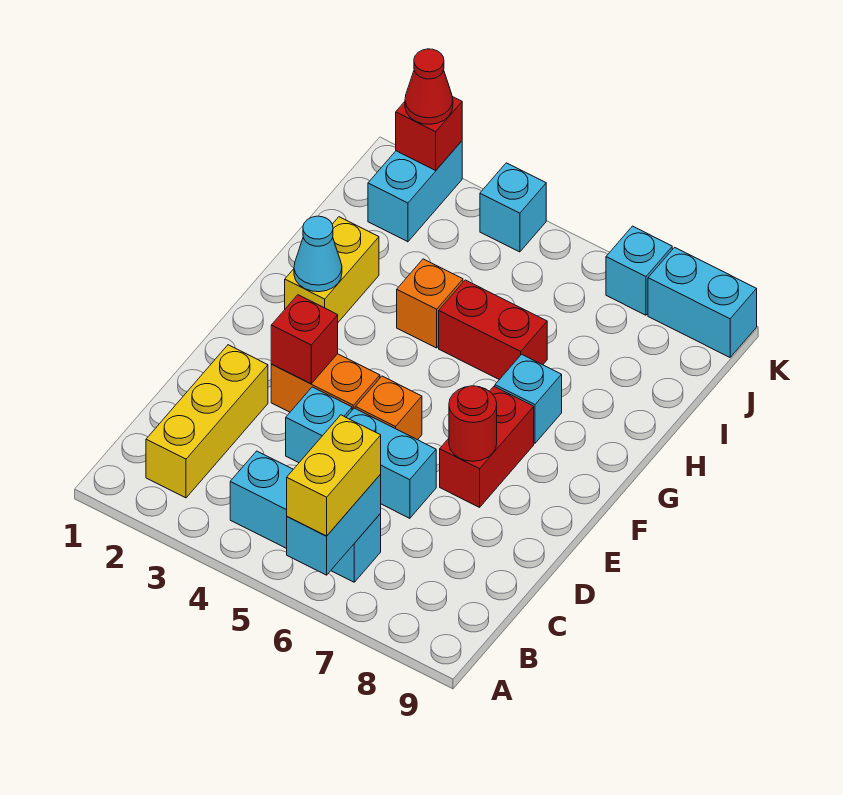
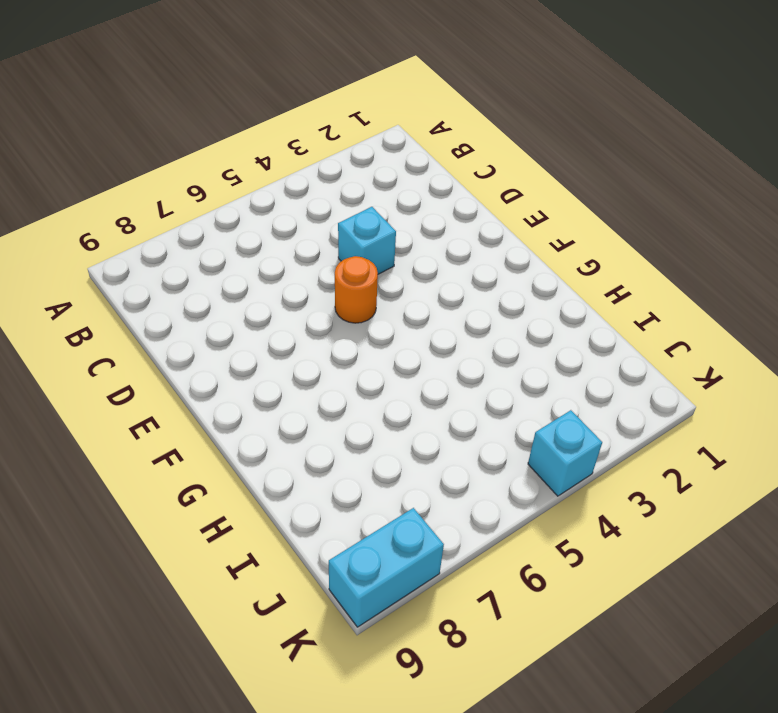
orange round brick E5 level 1 -> orange brick E5 level 1
none -> yellow brick B2:D2 level 1
none -> cyan brick B4:B6 level 1
none -> cyan brick D5:D6 level 1

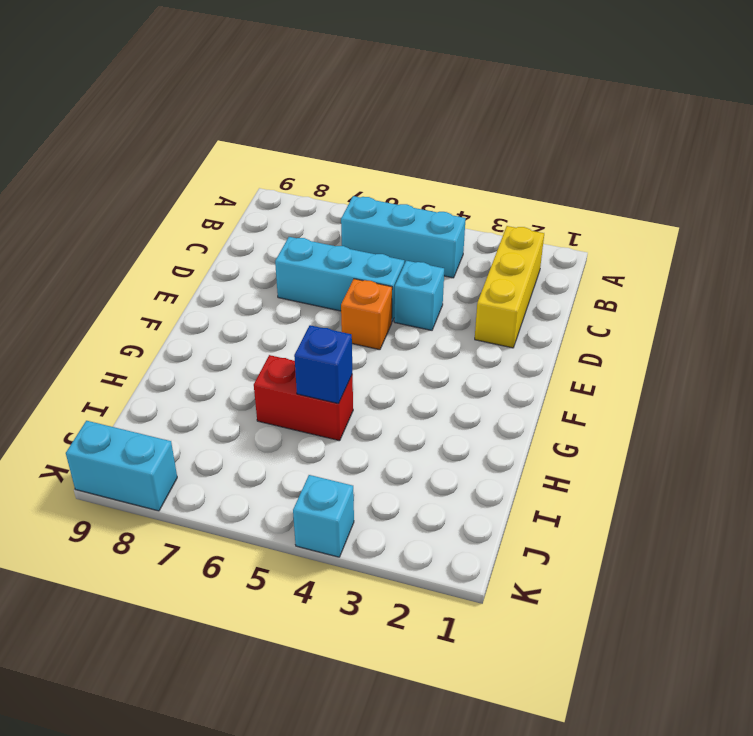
cyan brick D5:D7 level 1 -> cyan brick D5:D6 level 1
blue brick H5 level 2 -> none
none -> orange brick E3:E4 level 1
none -> red brick E7:F7 level 1
none -> yellow brick G2:H2 level 1

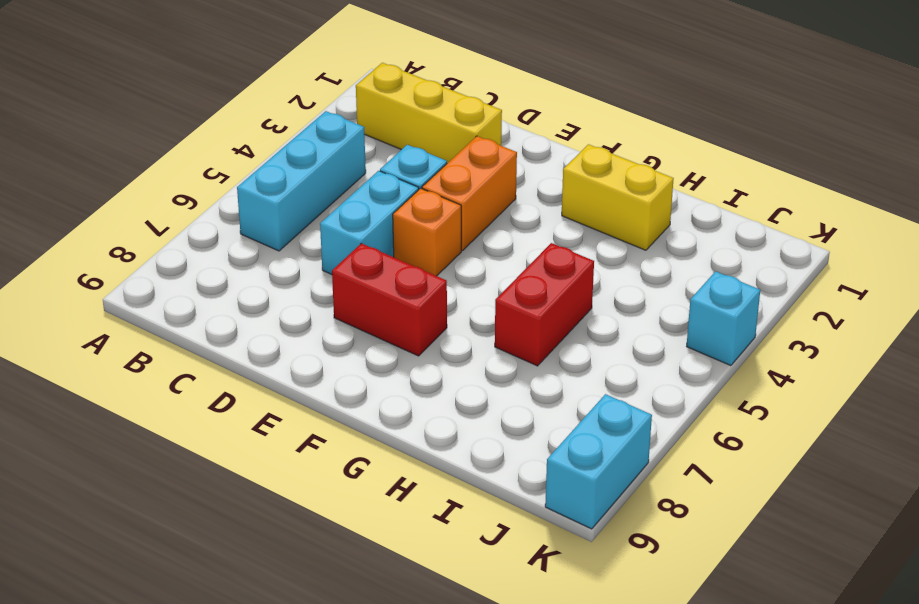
none -> cyan brick G7 level 1
none -> orange brick H4 level 1
none -> cyan brick J2:K2 level 1

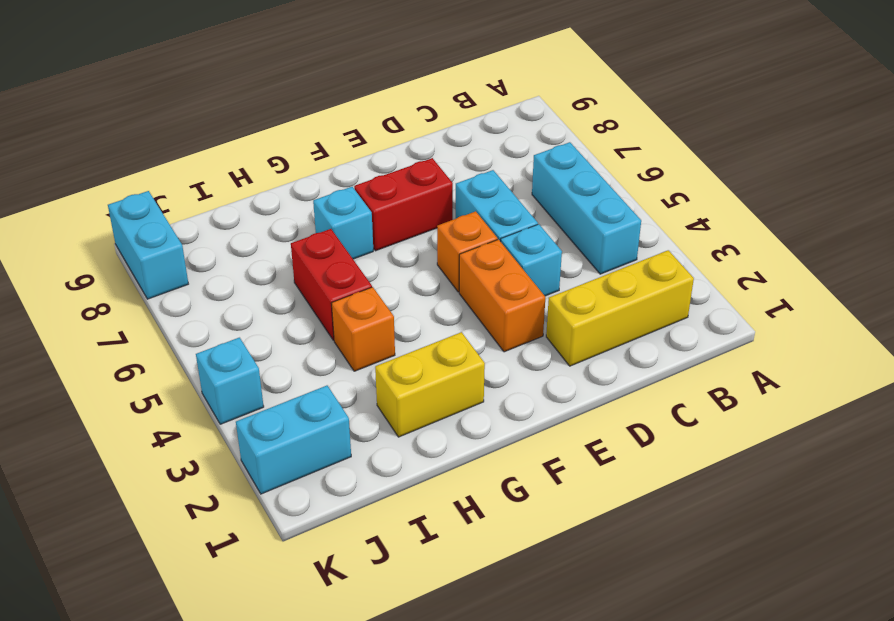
none -> cyan brick K7 level 1
none -> cyan brick A6:B6 level 2
none -> red brick E3 level 2

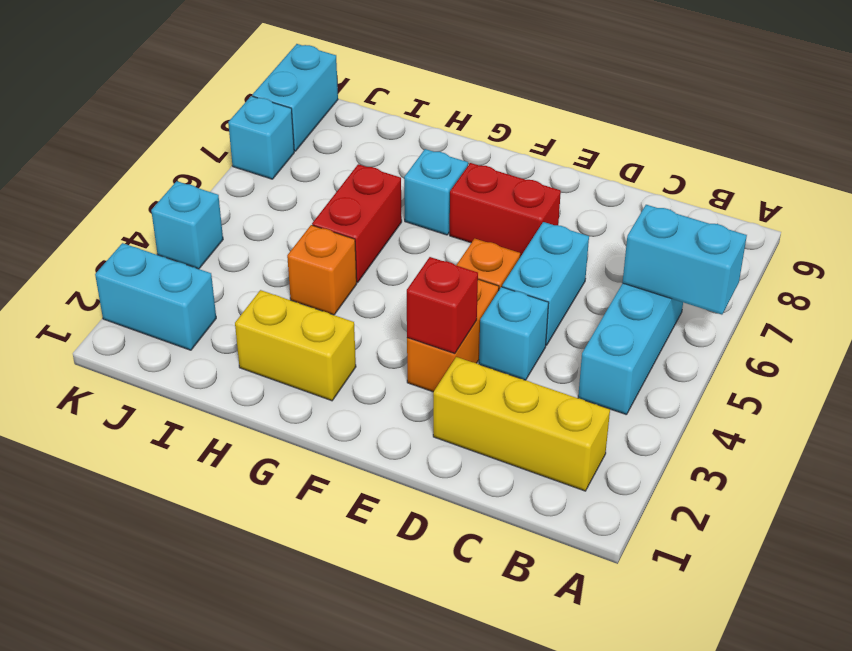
none -> red round brick E7 level 2
none -> cyan cone G2 level 2
none -> red brick K2 level 2

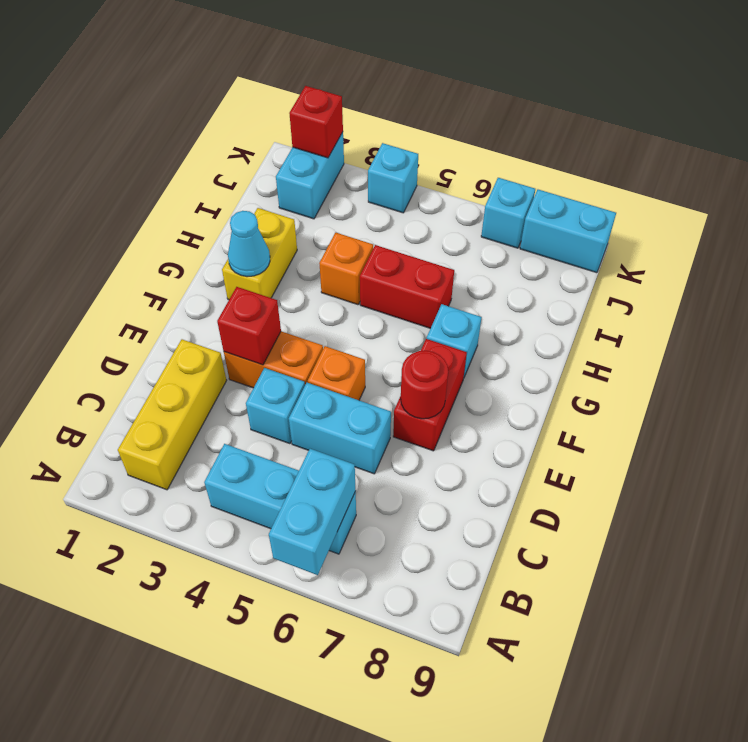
none -> yellow brick A6:B6 level 3
none -> red cone K2 level 3

